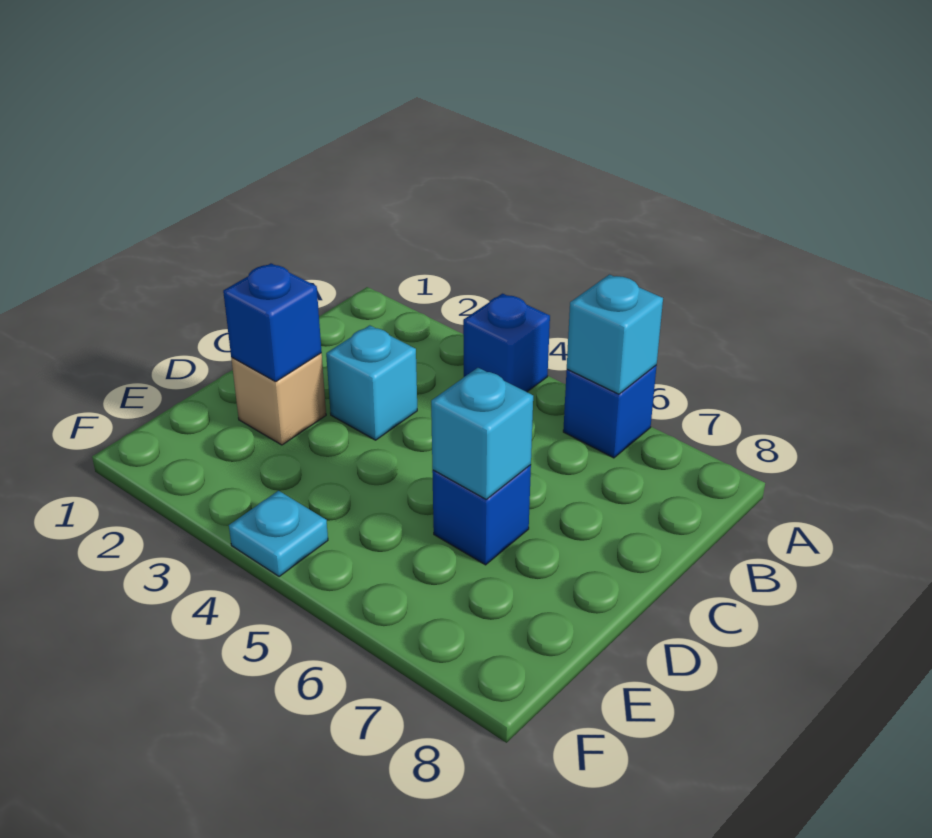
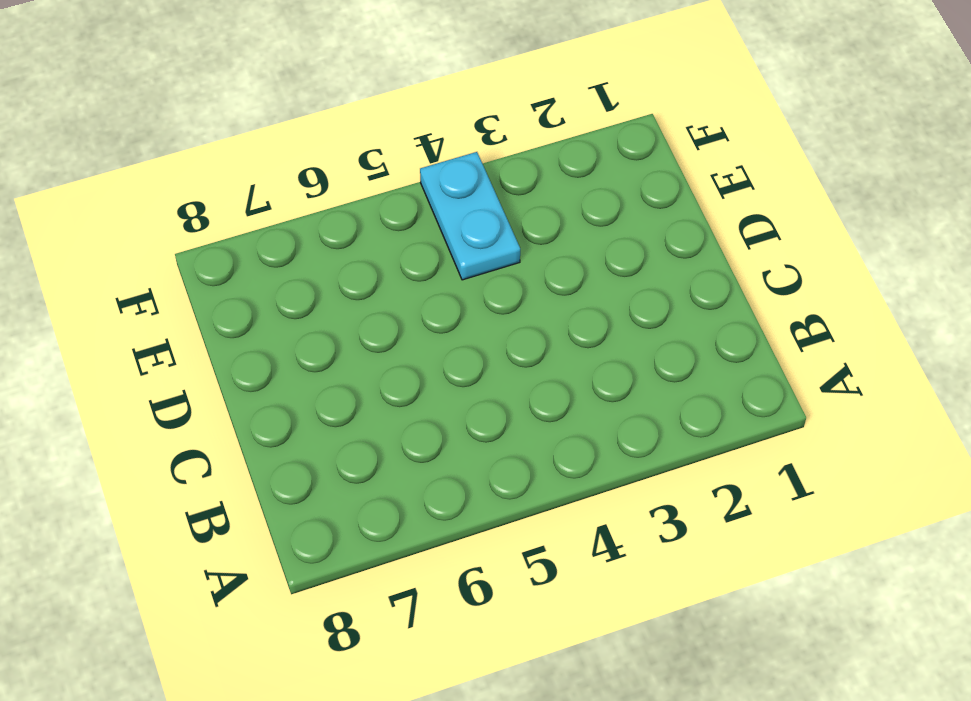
cyan plate E4:F4 level 1 -> cyan plate F4 level 1
none -> blue brick A4 level 1
none -> blue brick A6 level 1

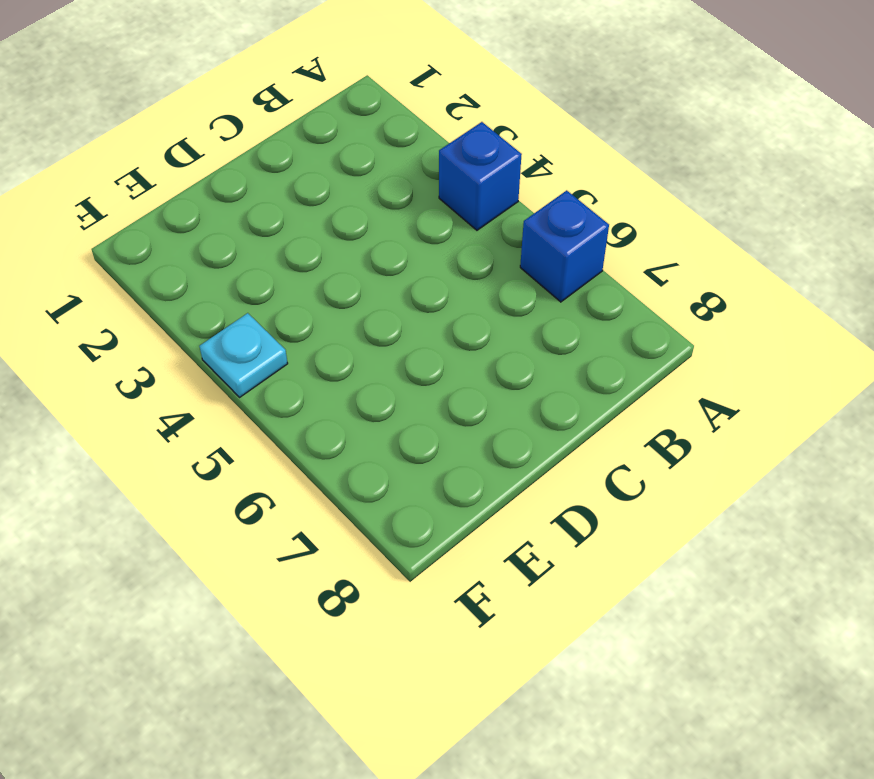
none -> cyan brick C3 level 1
none -> tan brick D2 level 1

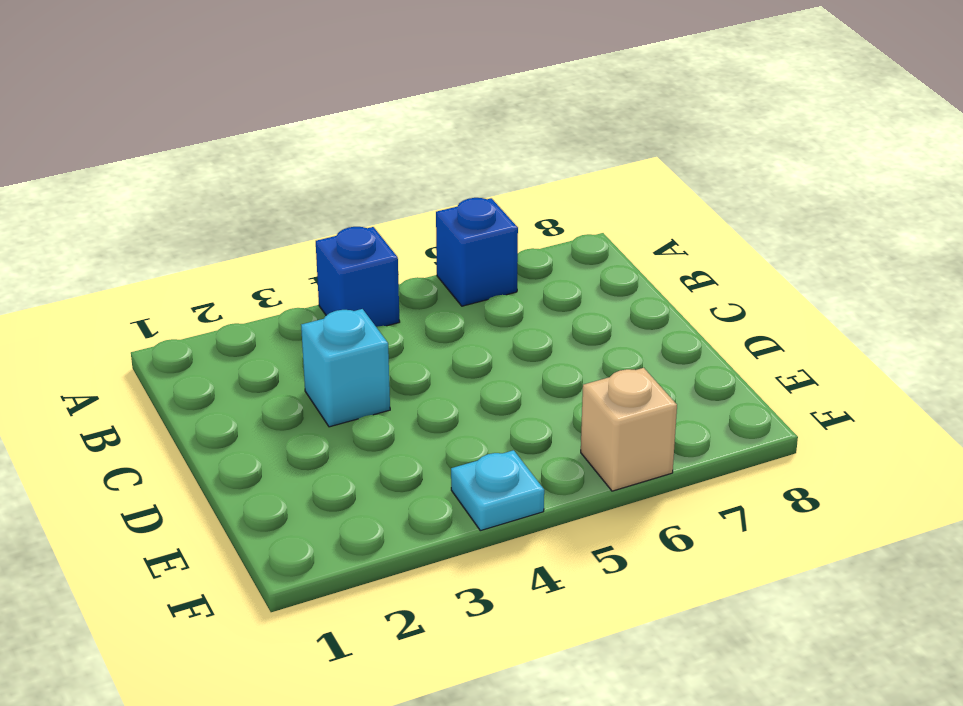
tan brick F6 level 1 -> tan brick D2 level 1
none -> blue brick D6 level 1
none -> cyan brick A6 level 2

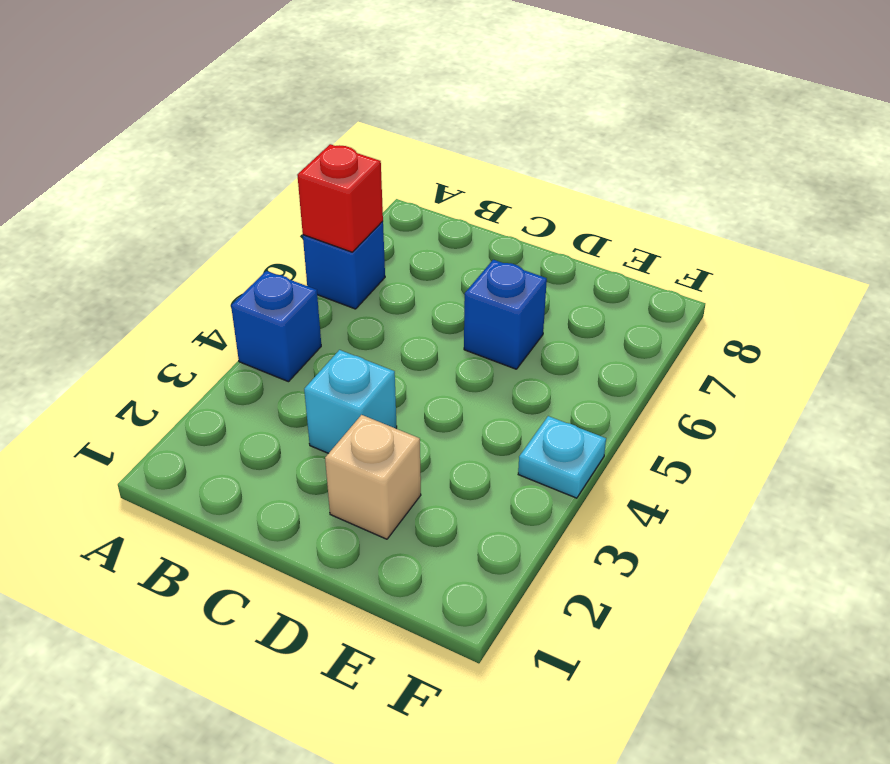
red brick A6 level 2 -> cyan brick A6 level 2
none -> blue brick D2 level 2
none -> cyan brick D6 level 2

